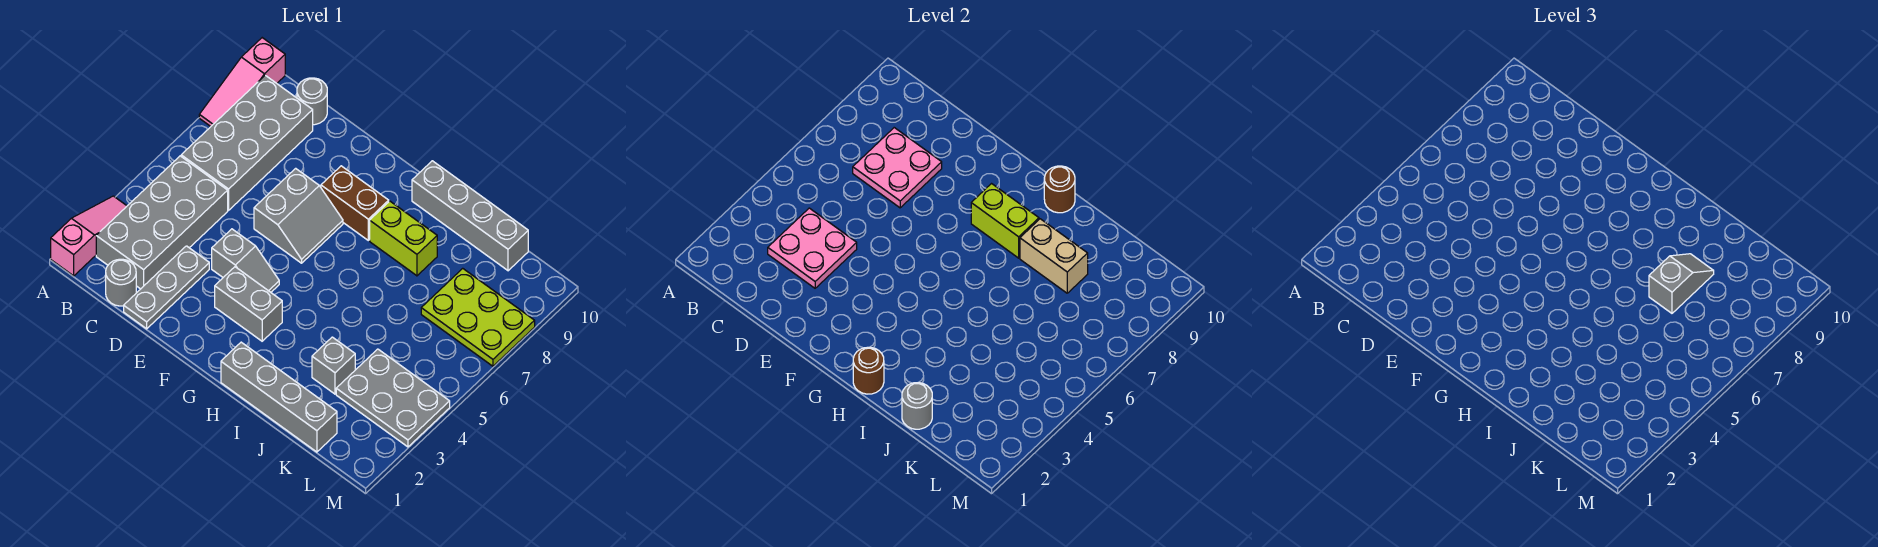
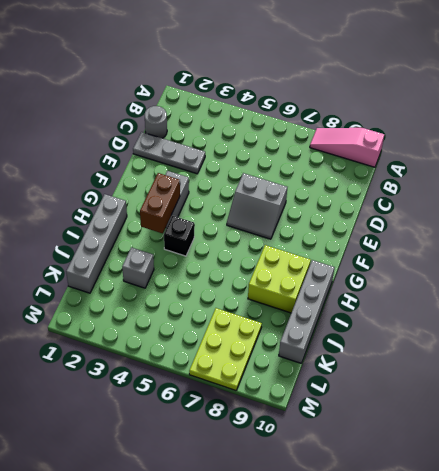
brown brick G3:H3 level 2 -> brown brick F8:G8 level 1
black brick H4 level 1 -> none
lime brick H8:I9 level 1 -> lime brick H8:I8 level 1
none -> pink slope A1:A3 level 1 top 1
none -> grey brick B2:C5 level 1
none -> grey brick B6:C9 level 1

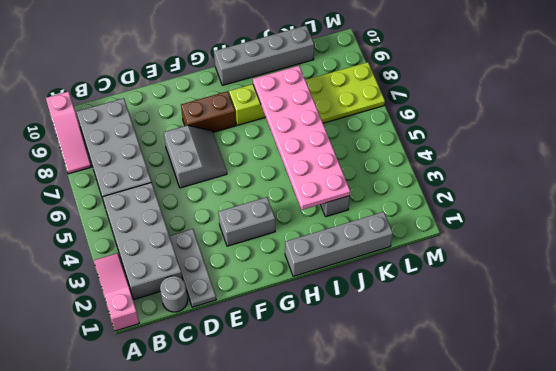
pink plate I3:J8 level 2 -> tan brick I8:J8 level 2
none -> grey round brick C10 level 1
none -> grey slope E4:F4 level 1 top E
none -> grey plate K3:M4 level 1

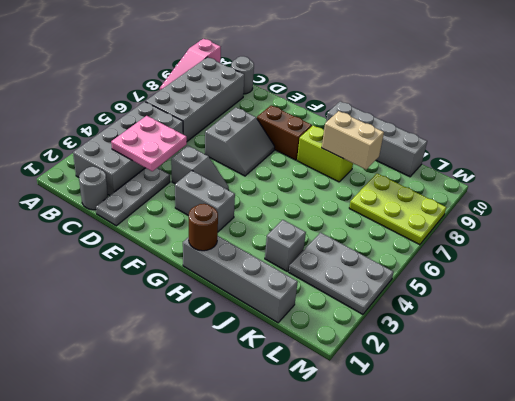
none -> pink slope A1:A3 level 1 top 1
none -> pink plate C7:D8 level 2
none -> lime brick G8:H8 level 2

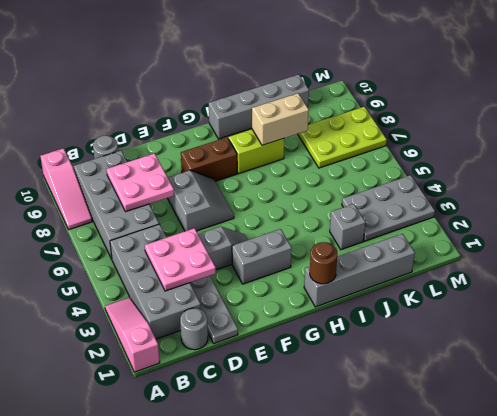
none -> lime brick G8:H8 level 2
none -> brown round brick H10 level 2
none -> grey round brick J1 level 2

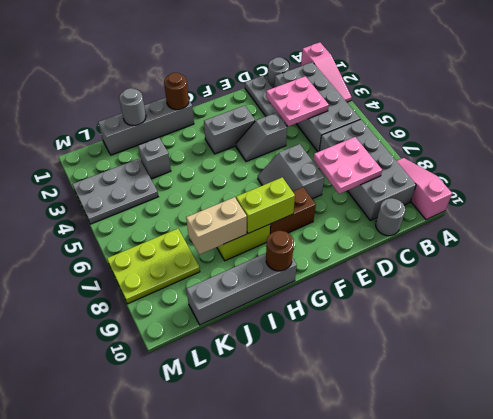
none -> grey slope J7:J8 level 3 top 7

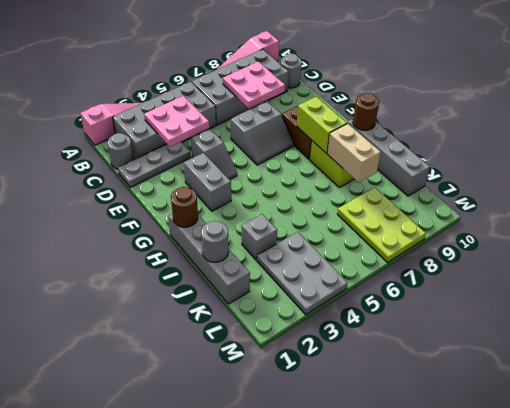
none -> grey slope J7:J8 level 3 top 7

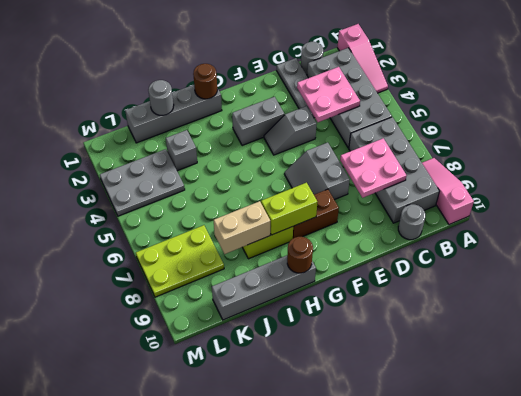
none -> grey slope J7:J8 level 3 top 7

